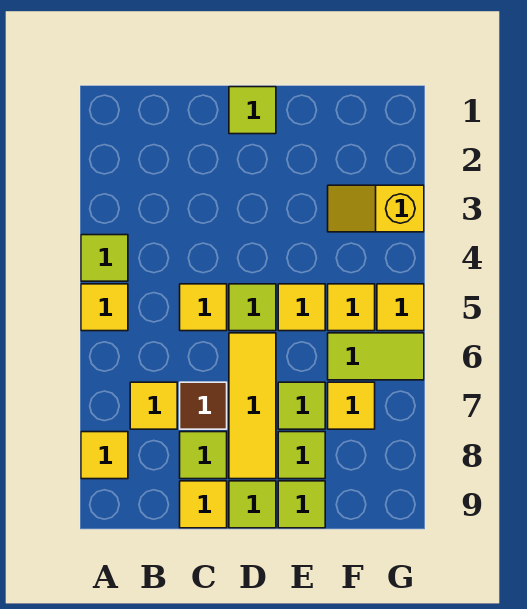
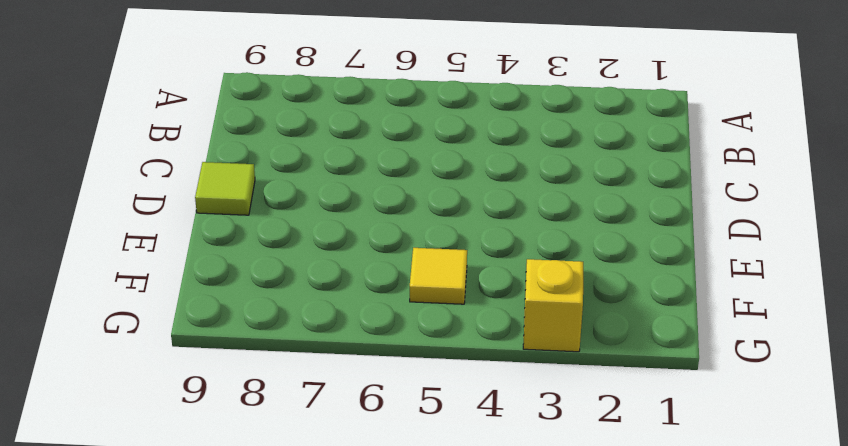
none -> lime tile A4 level 1
none -> yellow tile A5 level 1
none -> yellow tile A8 level 1

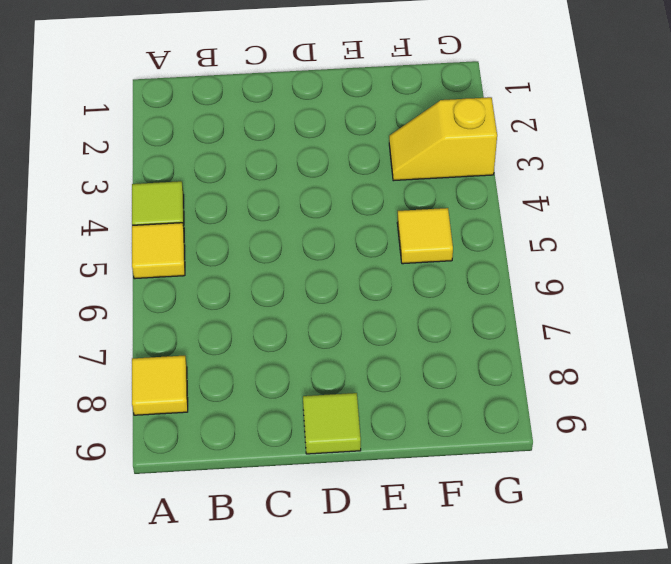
none -> yellow tile B7 level 1
none -> yellow tile C5 level 1
none -> brown tile C7 level 1

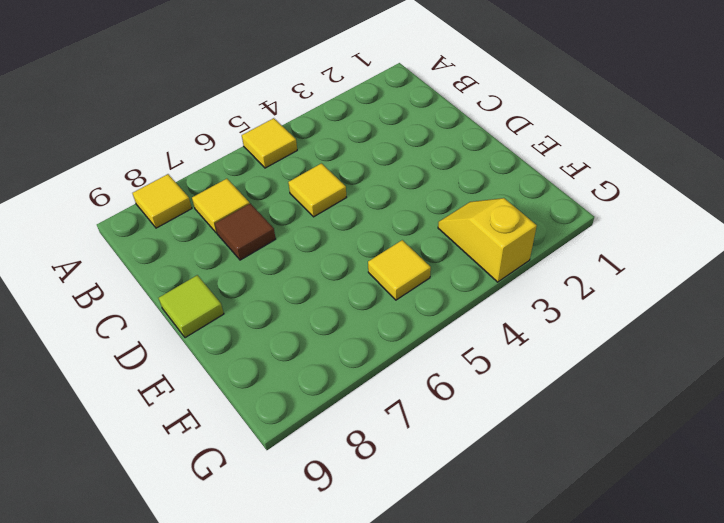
none -> lime tile A4 level 1
none -> lime tile C8 level 1
none -> yellow tile C9 level 1

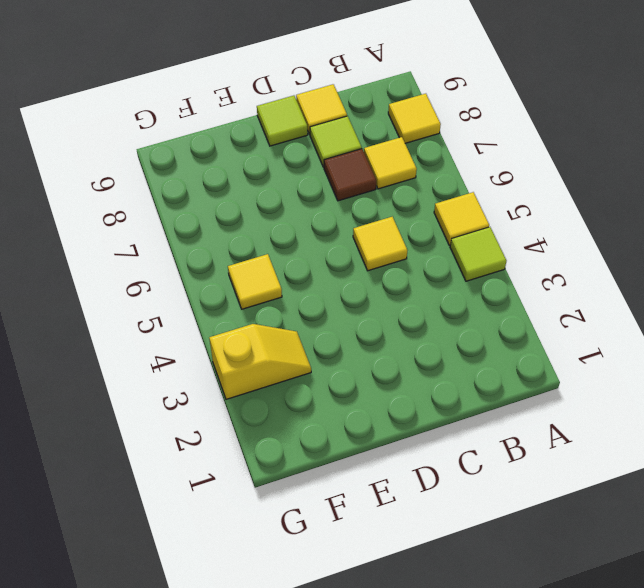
none -> lime tile D1 level 1
none -> lime tile D5 level 1
none -> yellow tile D6:D8 level 1

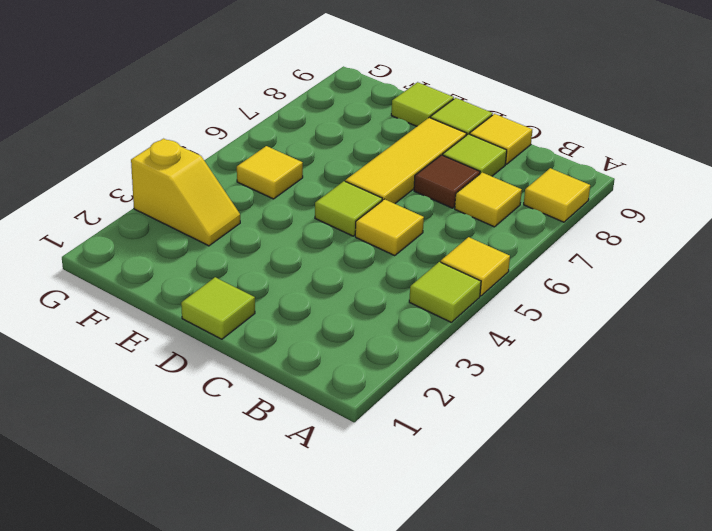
none -> yellow tile E5 level 1
none -> lime tile E7 level 1
none -> lime tile E8 level 1

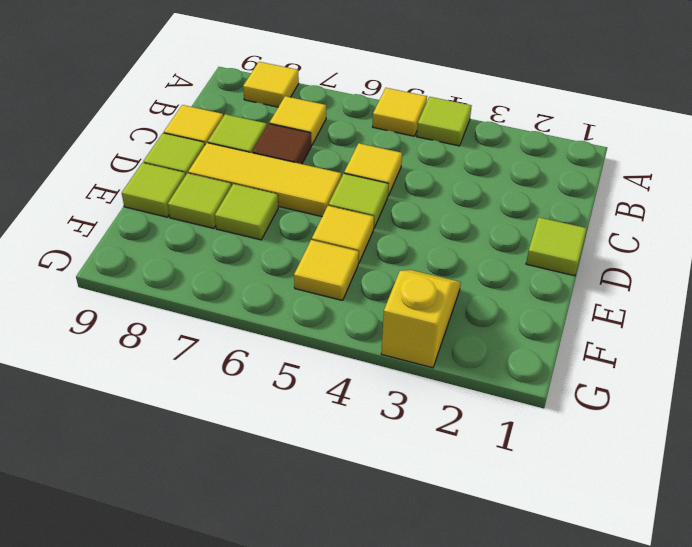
none -> lime tile F6:G6 level 1
none -> yellow tile F7 level 1
none -> yellow tile G5 level 1

